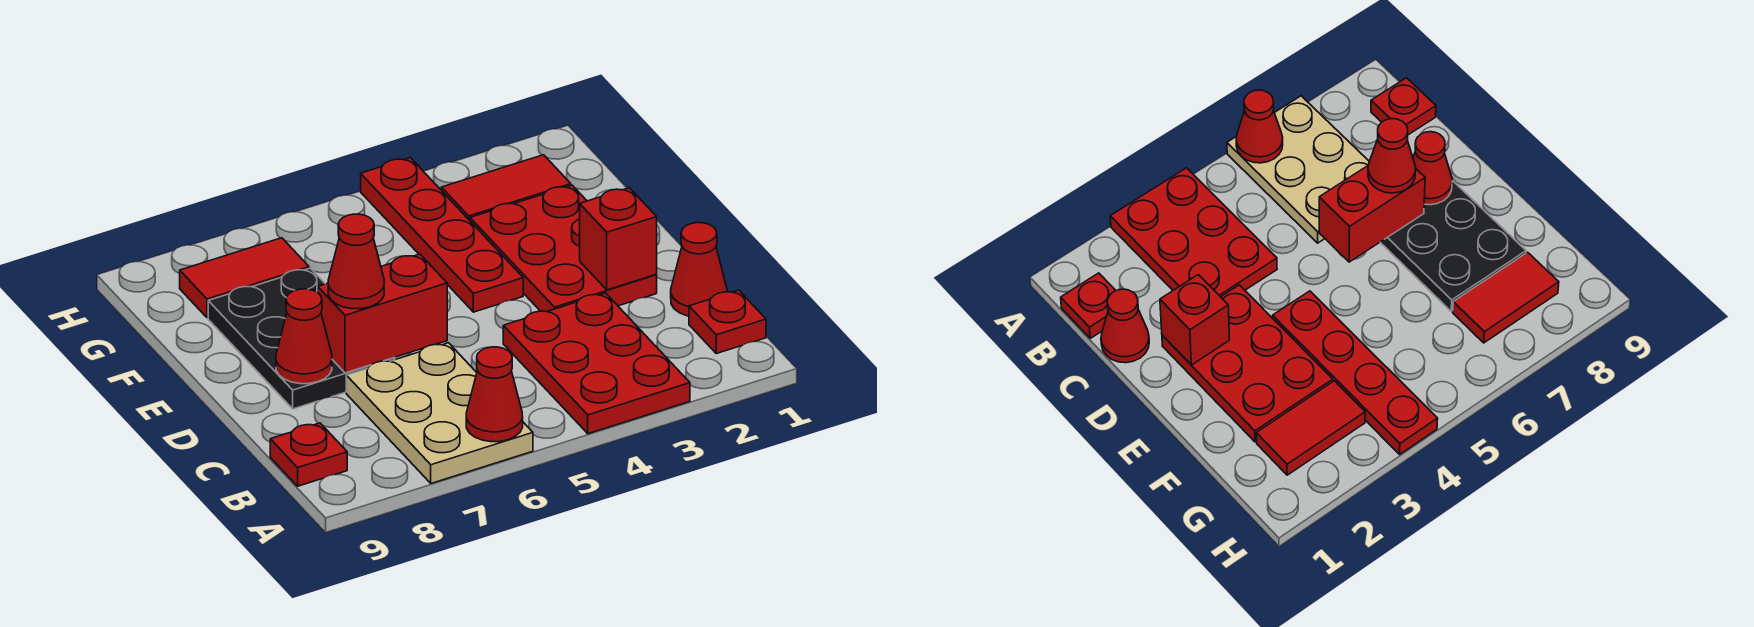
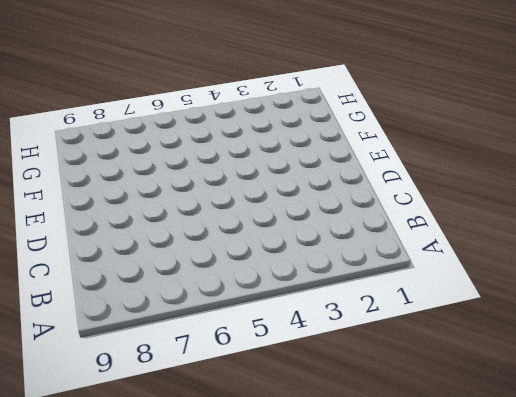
none -> red plate A3:C4 level 1
none -> tan plate A6:C7 level 1
none -> red plate B1 level 1

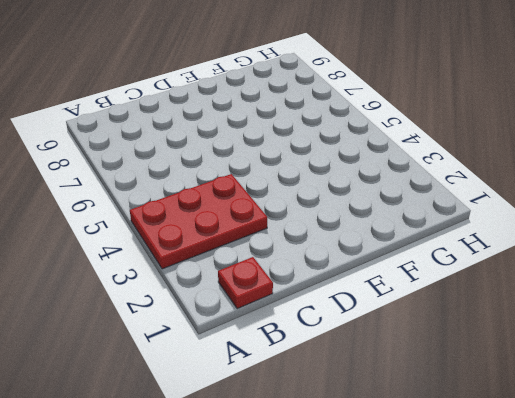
none -> tan plate A6:C7 level 1
none -> red plate B9 level 1
none -> red cone C1 level 1

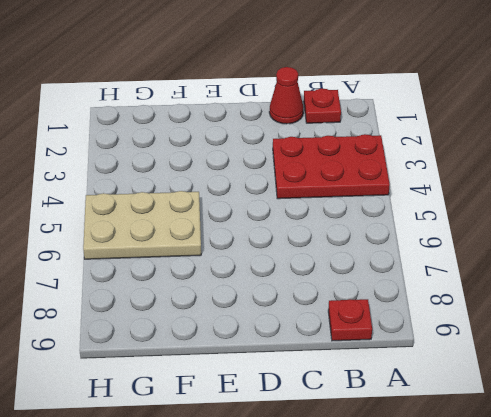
tan plate F5:H6 level 1 -> tan plate A6:C7 level 1
none -> red plate D2:F3 level 1
none -> black plate D7:F8 level 1
none -> red plate E4:H4 level 1

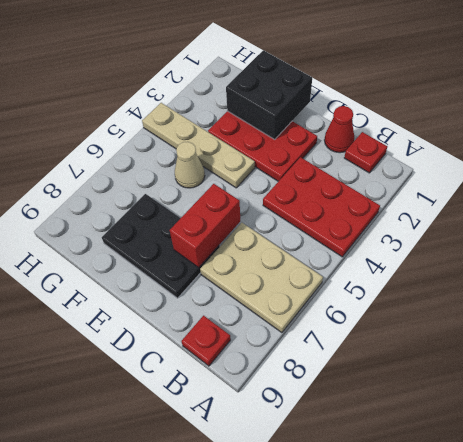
black brick E1:F2 level 2 -> none
tan plate E4:H4 level 1 -> red plate E4:H4 level 1
tan cone F5 level 1 -> none
none -> red tile G2:G3 level 1
none -> red tile G7:G8 level 1
none -> red cone A6 level 2

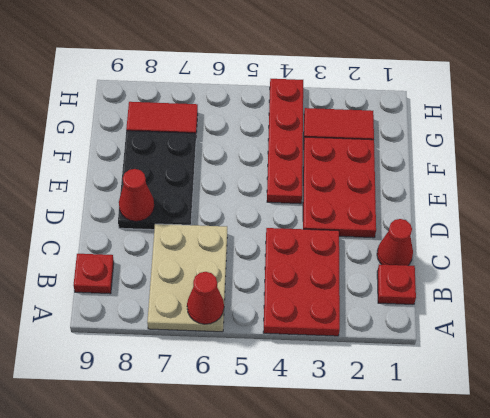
none -> red brick D2 level 2
none -> red brick D6:D7 level 2
none -> red cone D7 level 3

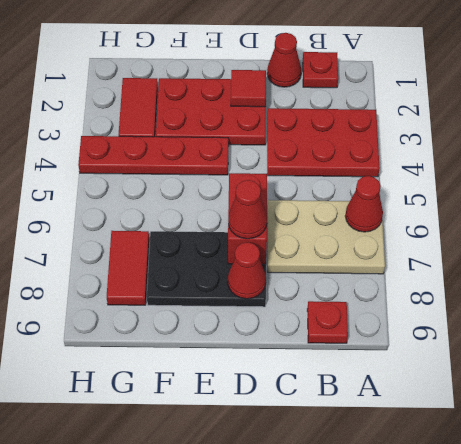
red tile D2 level 2 -> red brick D2 level 2

